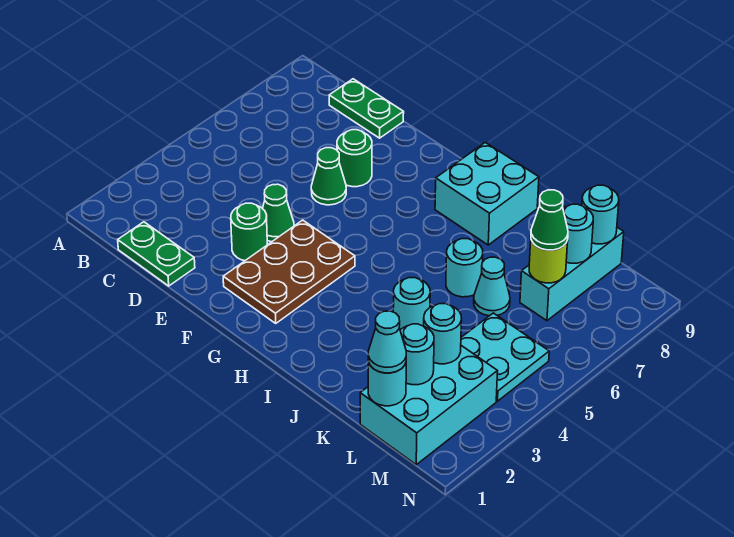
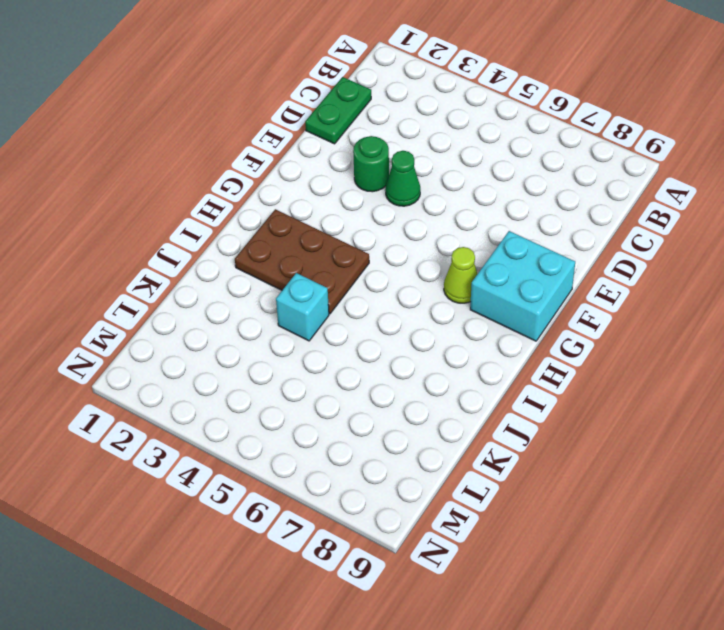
cyan brick F8:G9 level 1 -> cyan brick H8:I9 level 1
lime cone G7 level 1 -> none
brown plate H2:I4 level 1 -> brown plate F2:G4 level 1
cyan brick J4 level 1 -> cyan round brick J4 level 1
none -> green plate C9:D9 level 1
none -> green cone E6 level 1
none -> green round brick E7 level 1

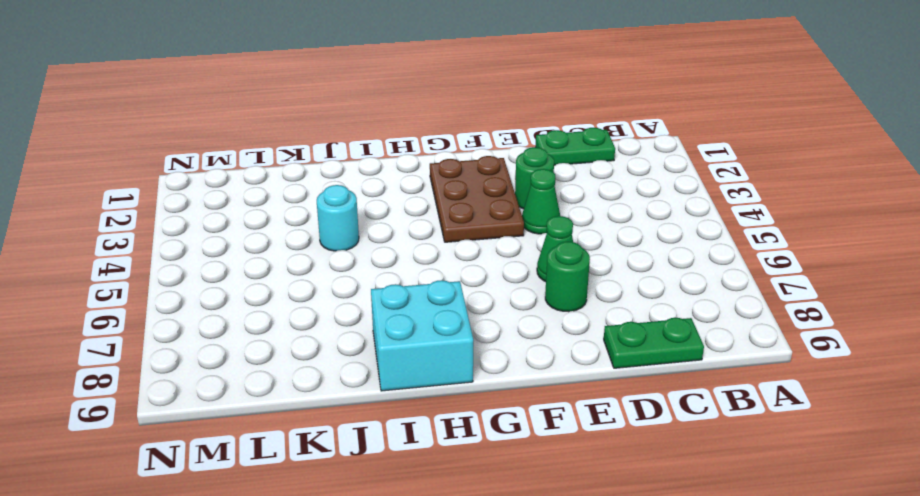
none -> cyan round brick J6 level 1
none -> cyan cone K6 level 1
none -> cyan brick L1:M3 level 1

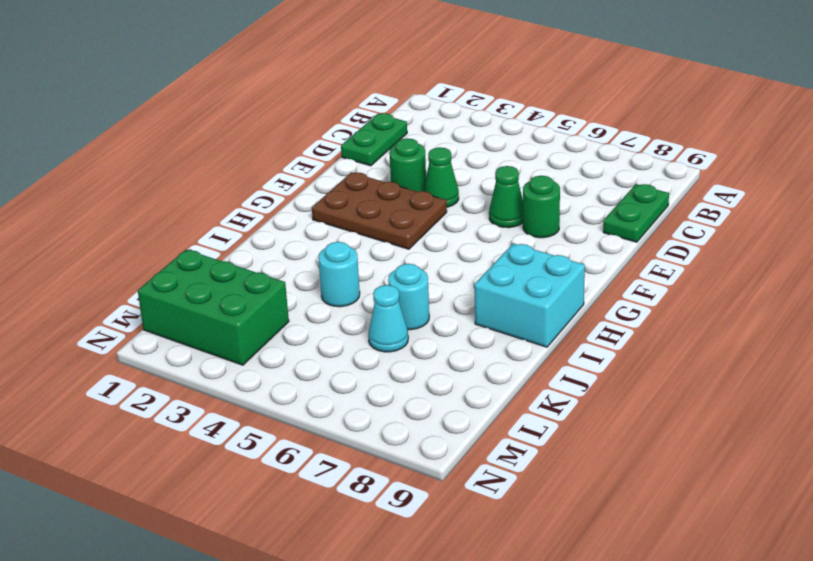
green brick L1:M3 level 1 -> cyan brick L1:M3 level 1
none -> cyan plate L4:M5 level 1
none -> cyan brick L7:L9 level 1
none -> cyan round brick L1 level 2

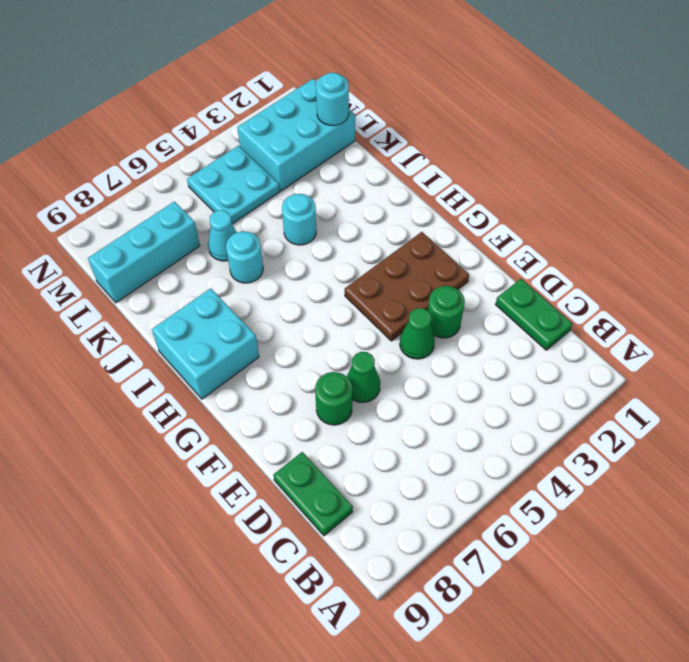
none -> cyan round brick L2 level 2
none -> cyan round brick L3 level 2
none -> lime round brick L7 level 2

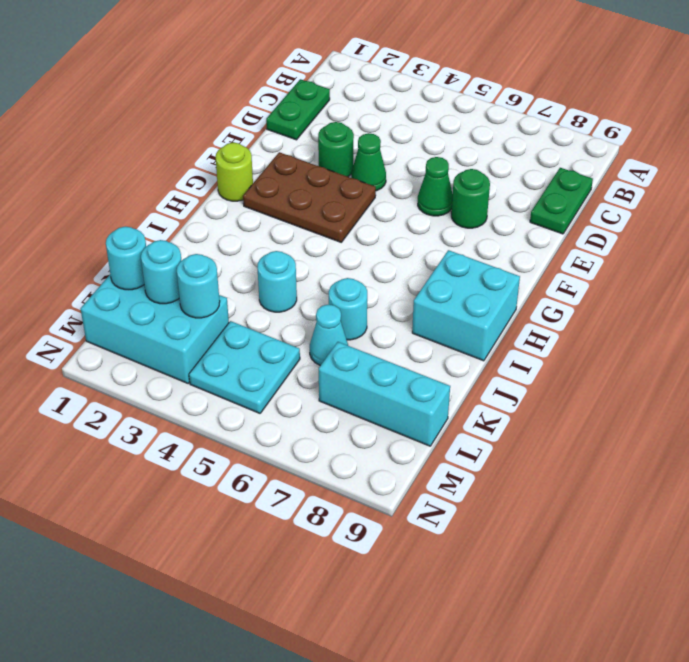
lime round brick G1 level 1 -> lime round brick L7 level 2
none -> cyan round brick L8 level 2
none -> cyan round brick L9 level 2
none -> cyan cone L1 level 3

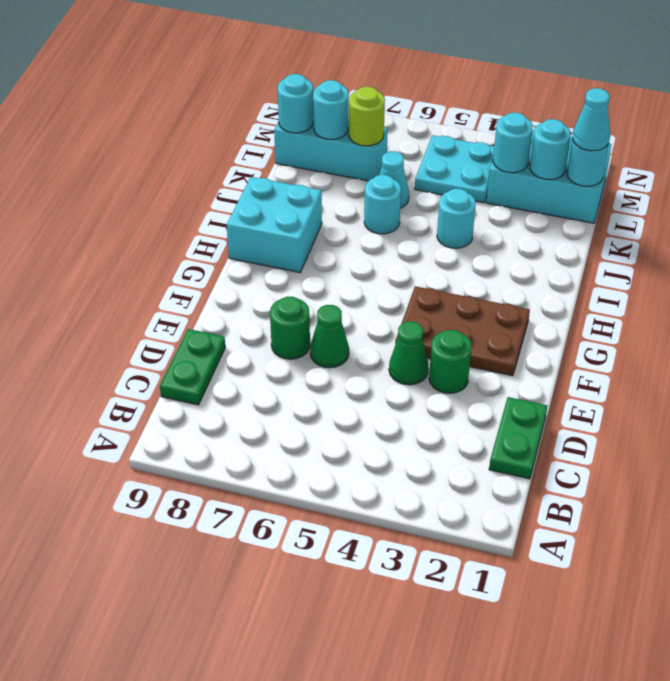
none -> green cone L7 level 3

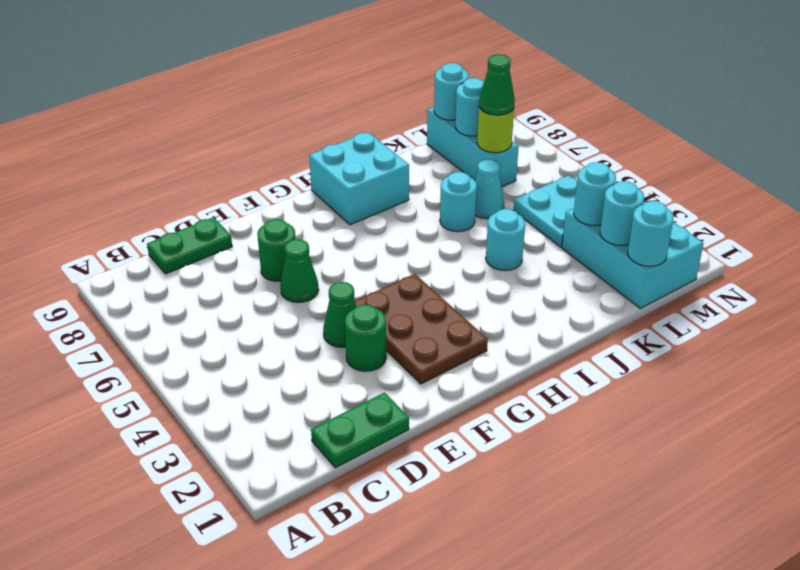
none -> cyan cone L1 level 3

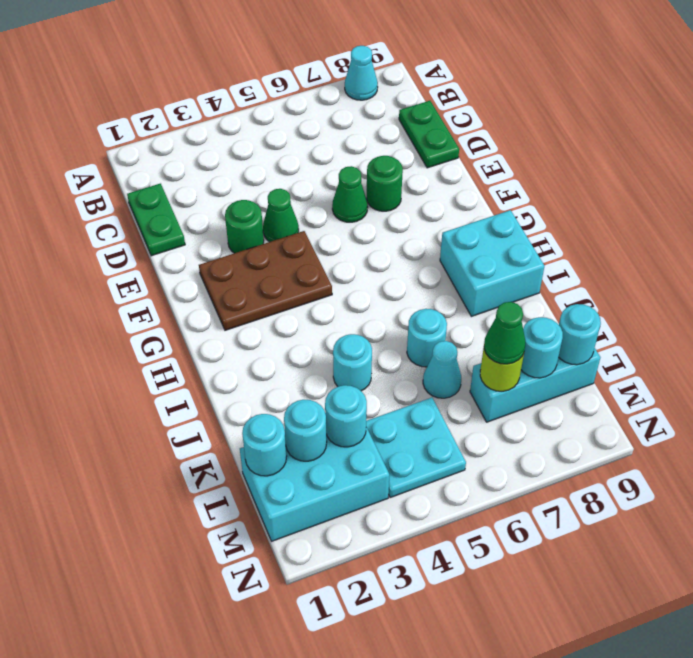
cyan cone A8 level 1 -> cyan cone L1 level 3

